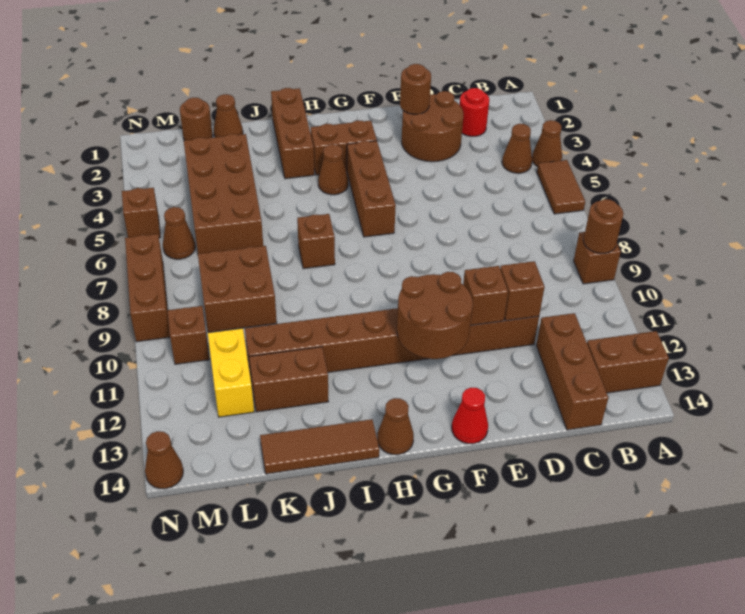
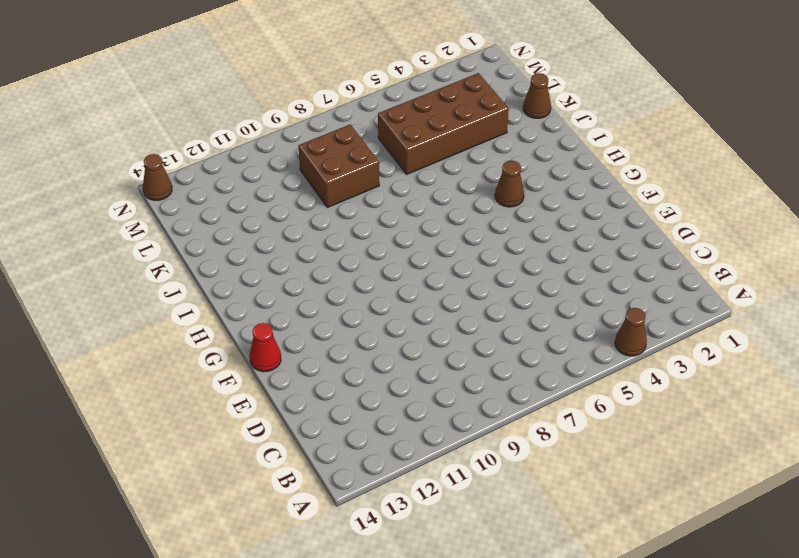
none -> brown tile A5:A6 level 1
none -> brown brick A9 level 1
none -> brown brick A13:B13 level 1
none -> brown cone B4 level 1

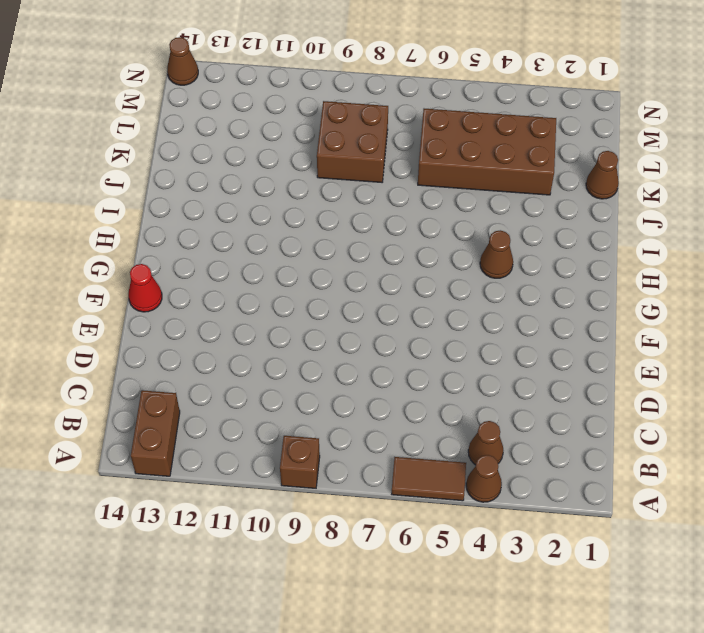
none -> red round brick C2 level 1
none -> brown brick C12:C14 level 1
none -> brown round brick D2:E3 level 1
none -> brown brick D11:K11 level 1

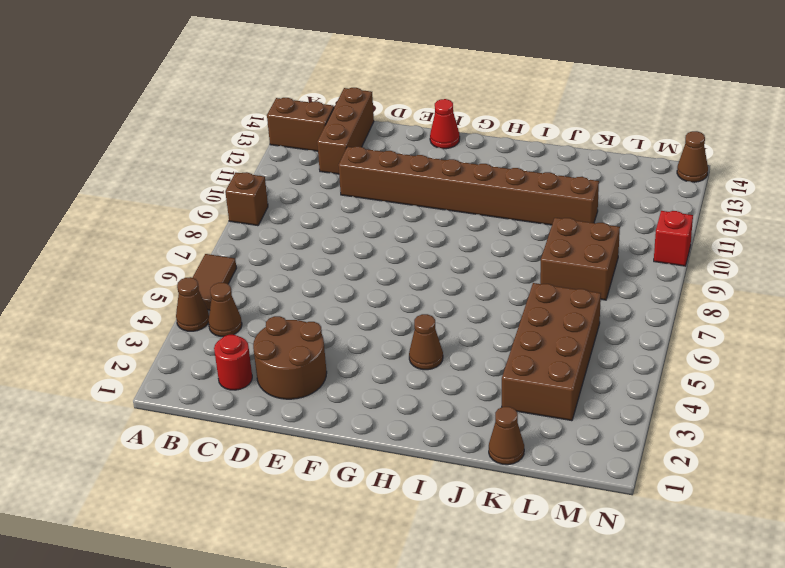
red brick N10 level 1 -> none
none -> brown brick G3:H3 level 1
none -> brown brick G4:G6 level 1
none -> brown cone H14 level 1
none -> brown brick I1:I3 level 1

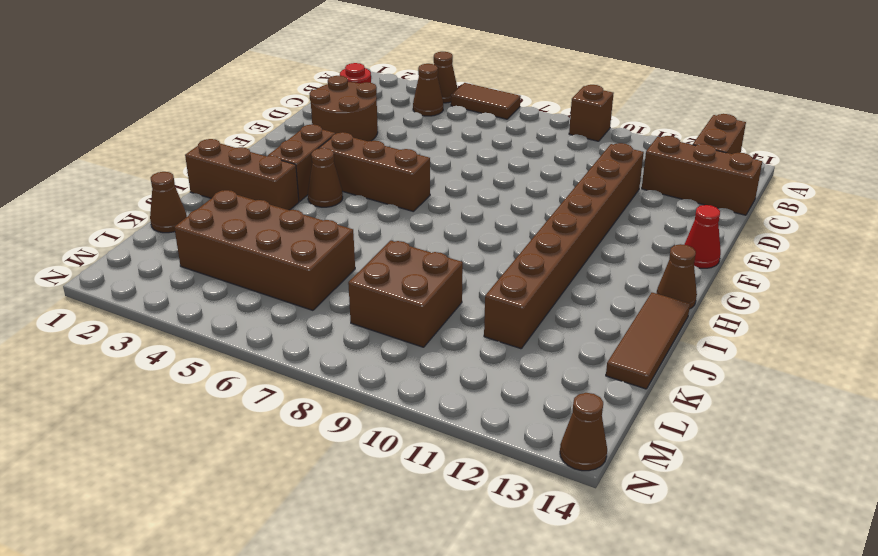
none -> brown brick I7 level 1
none -> brown brick J12:K12 level 1
none -> brown round brick L1 level 1
none -> yellow brick L11:L12 level 1

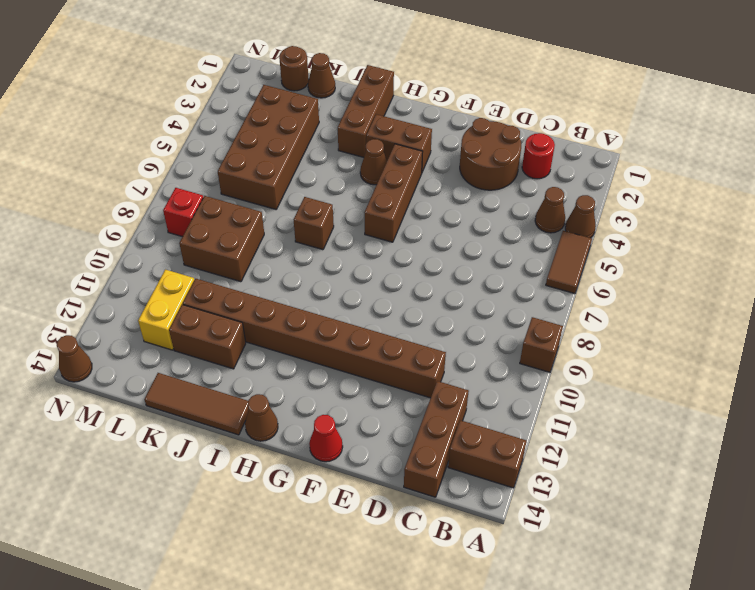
red brick M8 level 1 -> none
none -> brown cone M6 level 1
none -> brown brick M10 level 1
none -> brown brick N5 level 1
none -> brown brick N7:N9 level 1

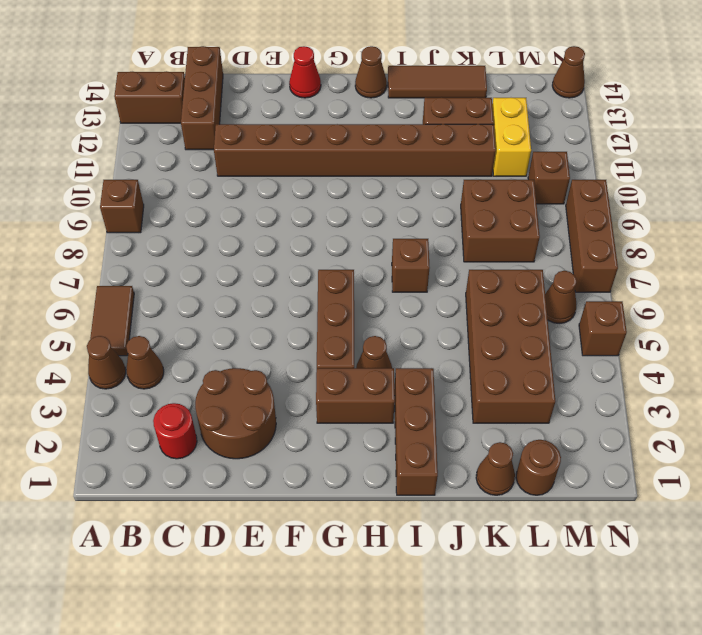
none -> brown round brick A9 level 2
none -> brown brick D11 level 2
none -> brown round brick E2 level 2
none -> brown brick E11 level 2

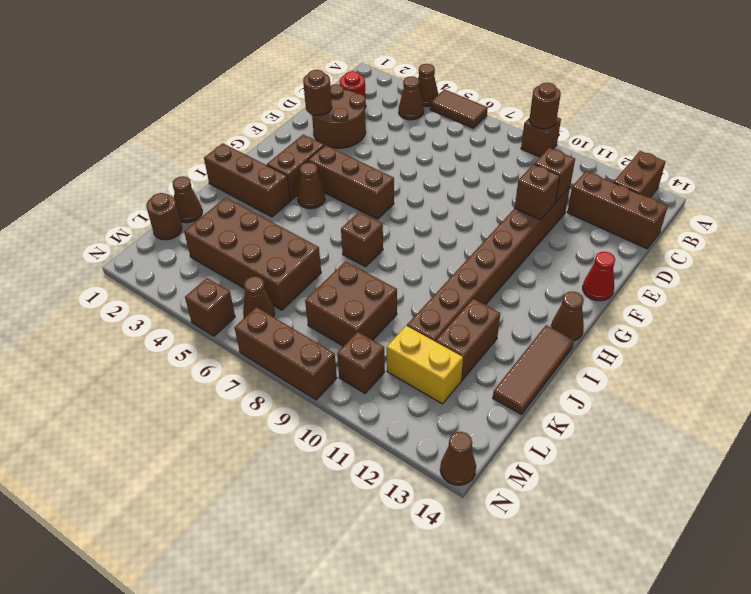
none -> brown round brick F11:G12 level 2

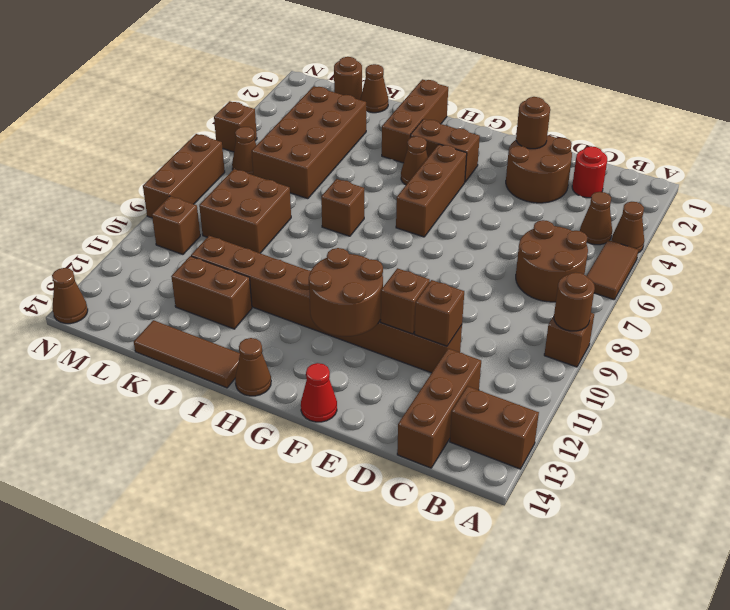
brown round brick B6:C7 level 1 -> none
none -> yellow brick L11:L12 level 1

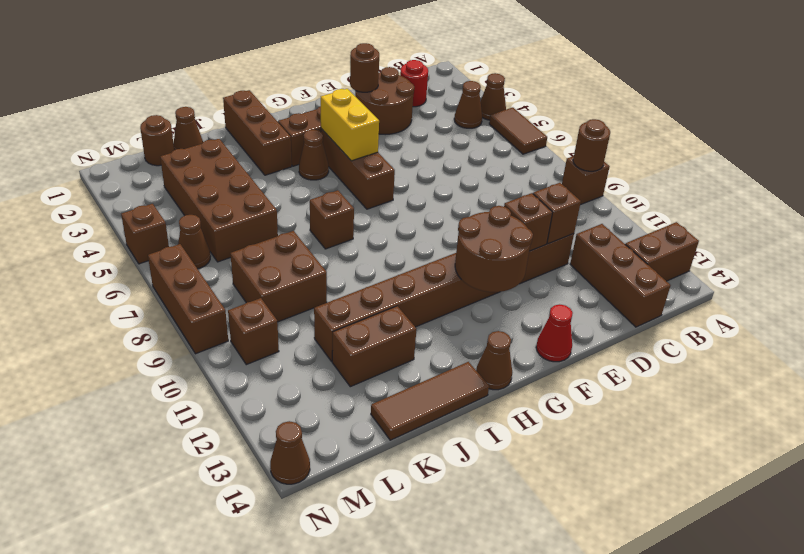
yellow brick G4:G5 level 2 -> yellow brick L11:L12 level 1

